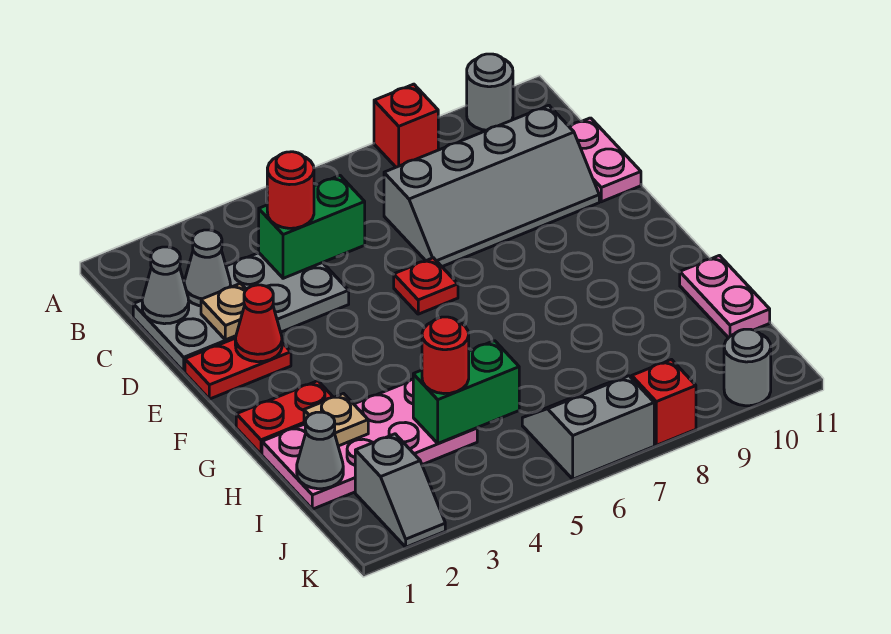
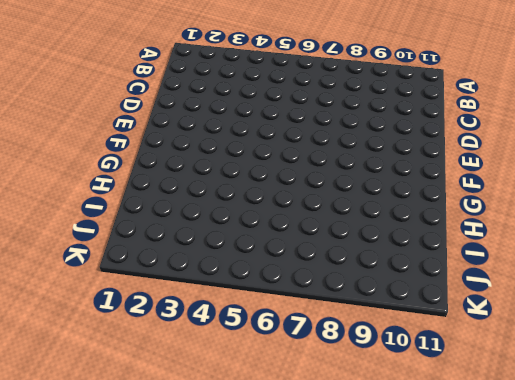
none -> red brick A8 level 1
none -> grey round brick A10 level 1
none -> grey plate C1:D4 level 1

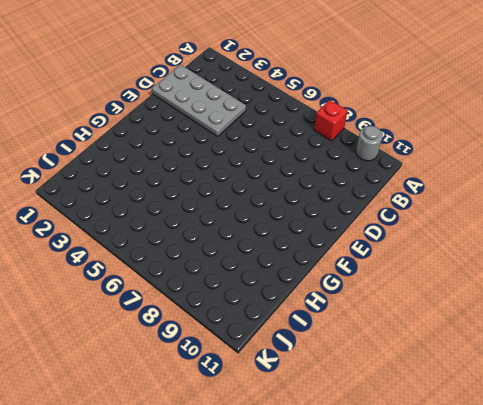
none -> grey slope C7:D10 level 1 top C
none -> pink plate C11:D11 level 1
none -> red plate E1:E2 level 1

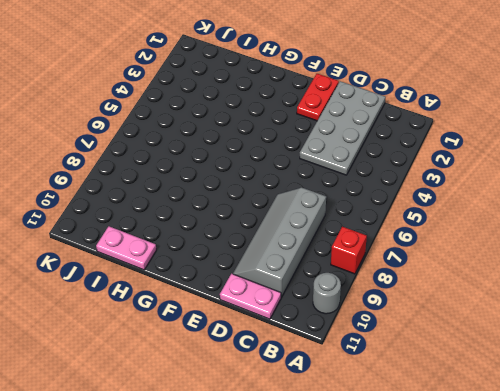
none -> red plate E6 level 1
none -> red plate G1:G2 level 1
none -> pink plate H1:I4 level 1

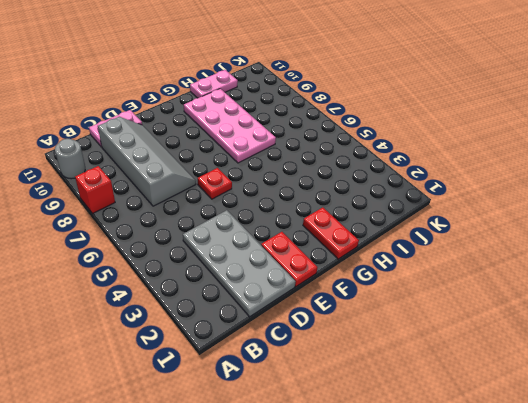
pink plate G7:H10 level 1 -> pink plate H1:I4 level 1
none -> grey slope J2:K2 level 1 top J
none -> grey slope J6:K7 level 1 top K
none -> red brick K8 level 1

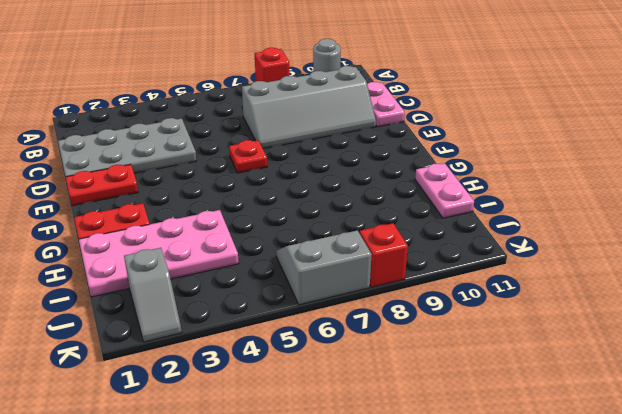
none -> grey round brick K10 level 1
none -> grey cone C1 level 2
none -> grey cone C2 level 2

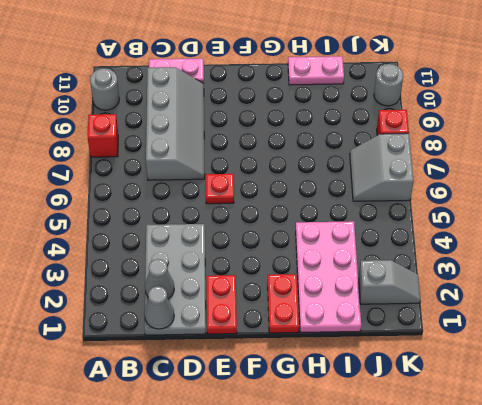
none -> green brick C4:C5 level 2
none -> tan plate D2 level 2
none -> red cone E2 level 2

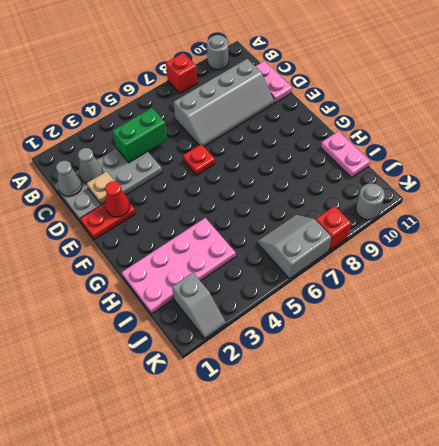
none -> red plate G1:G2 level 1
none -> tan plate H2 level 2
none -> grey cone I1 level 2

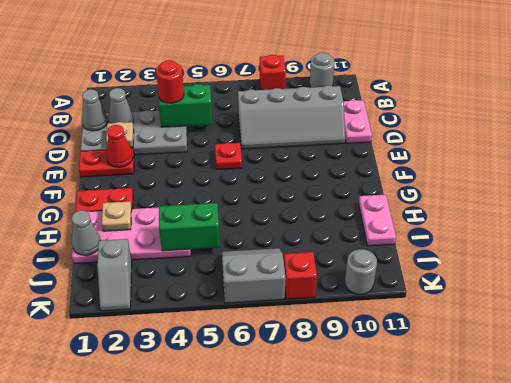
none -> red round brick I4 level 3

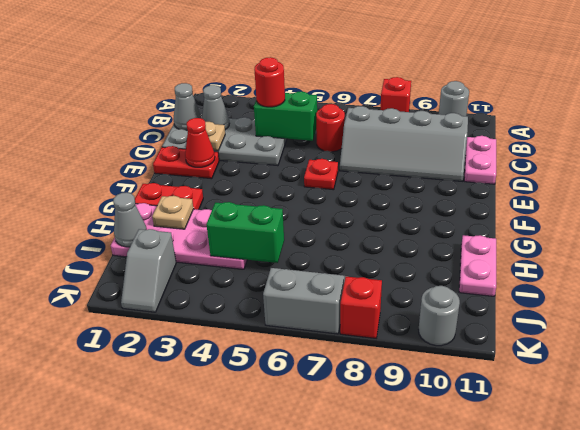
red round brick C6 level 1 -> red round brick I4 level 3

